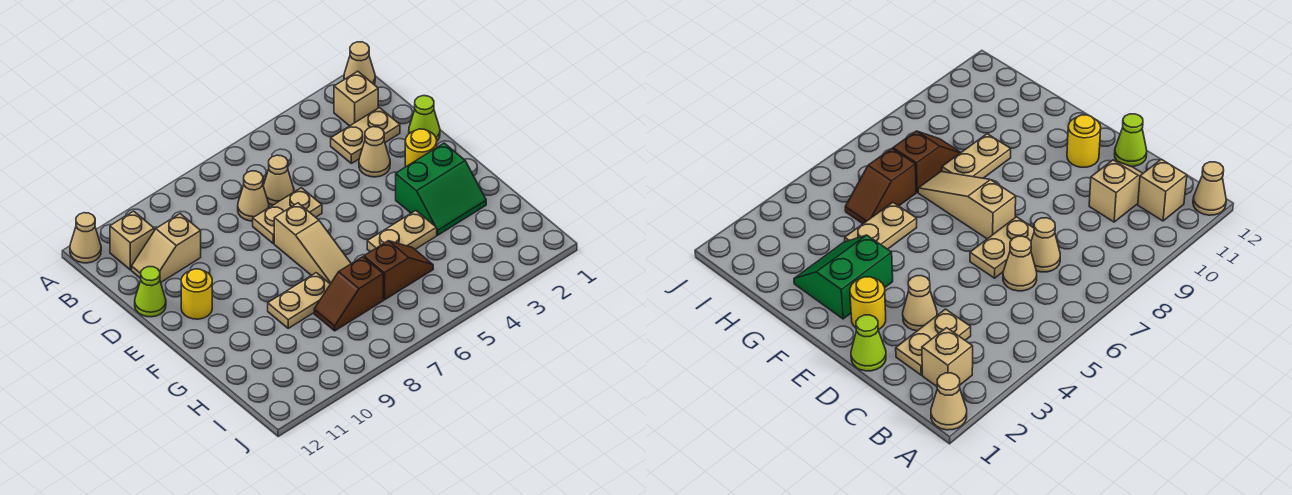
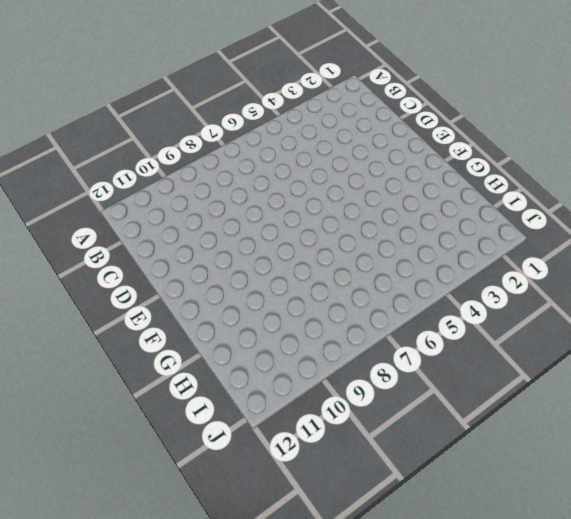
none -> tan cone A1 level 1
none -> tan cone A12 level 1
none -> tan brick B2 level 1

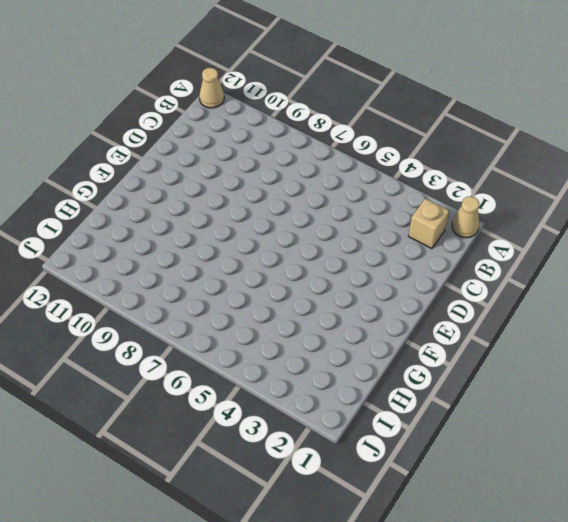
none -> tan brick B11 level 1
none -> tan plate C2:C3 level 1
none -> tan cone C6 level 1

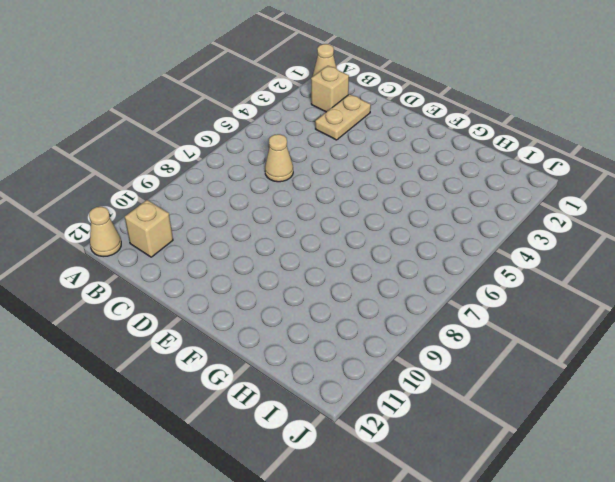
none -> tan cone C7 level 1
none -> tan slope C10:C11 level 1 top 10
none -> lime cone D1 level 1

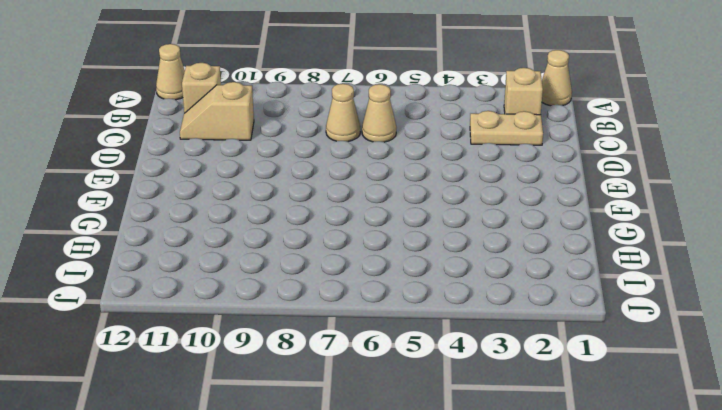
none -> lime cone D1 level 1
none -> tan cone D3 level 1
none -> tan plate D6:D7 level 1

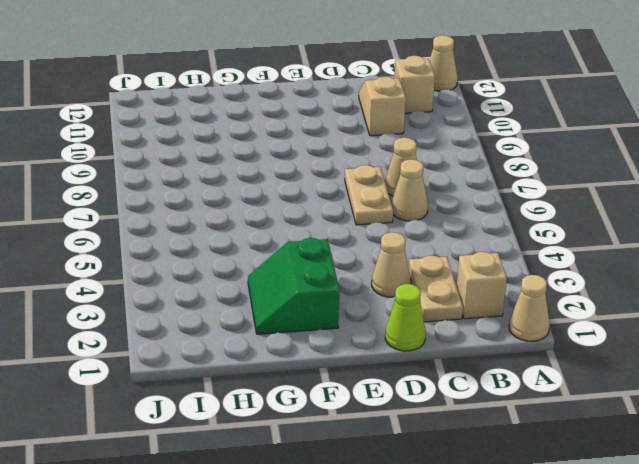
none -> lime cone D12 level 1
none -> yellow round brick E2 level 1
none -> tan slope E7:G7 level 1 top E

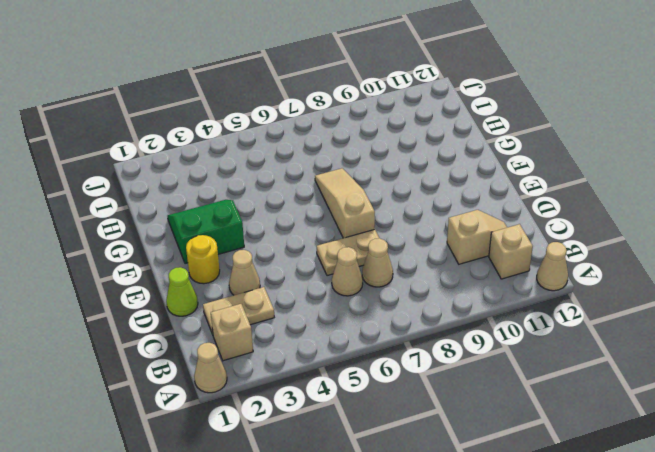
none -> lime cone D12 level 1
none -> yellow round brick E11 level 1
none -> tan plate G4:G5 level 1

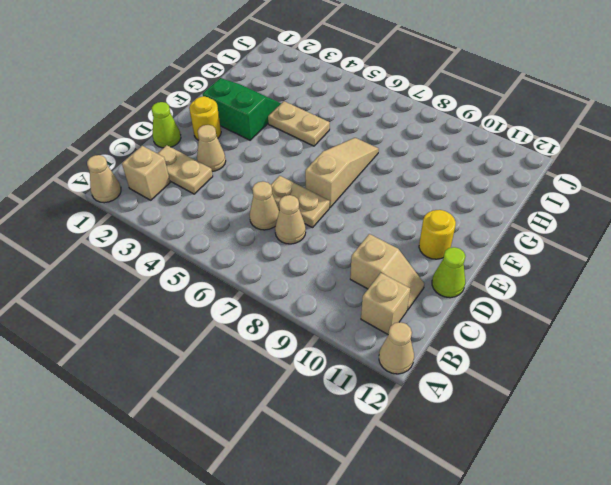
none -> tan plate G8:G9 level 1
none -> brown slope H5:H6 level 1 top 6
none -> brown slope H7:H8 level 1 top 7

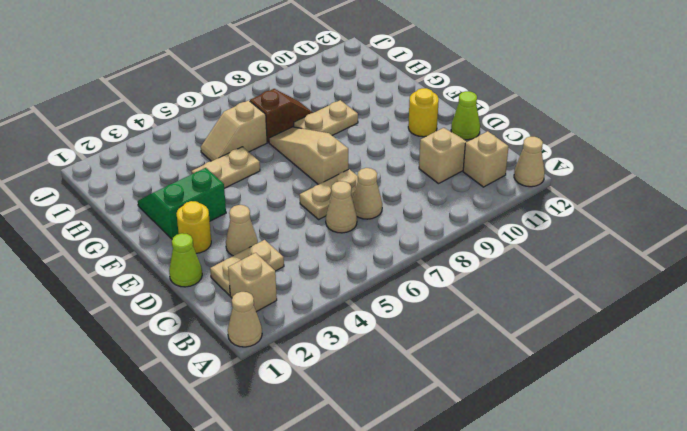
tan slope H5:H6 level 1 top 6 -> brown slope H5:H6 level 1 top 6

